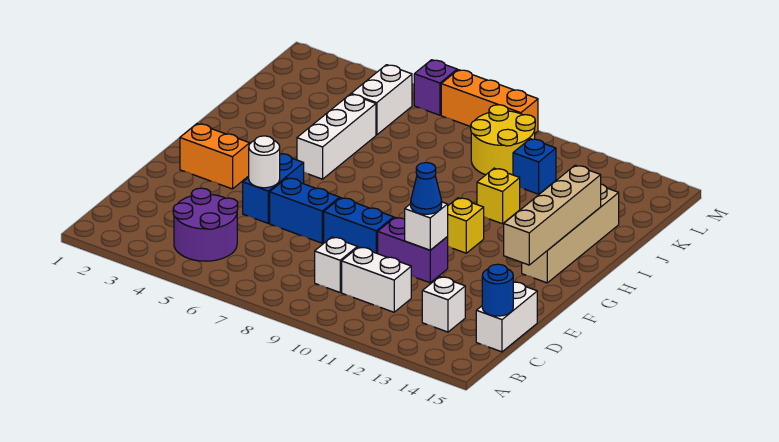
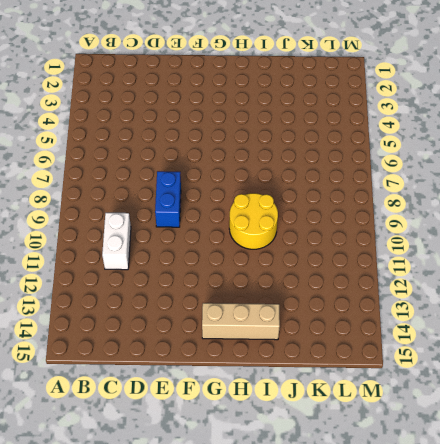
tan brick G14:I14 level 1 -> tan brick G14:J14 level 1
yellow round brick H9:I10 level 1 -> yellow round brick K9:L10 level 1
none -> purple round brick B4:C5 level 1
none -> white brick C9 level 1
none -> white brick C13 level 1

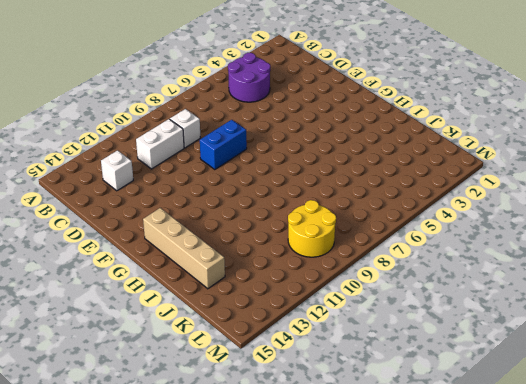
none -> white brick C15:D15 level 1
none -> blue brick E5:F5 level 1
none -> blue brick E6:E7 level 1

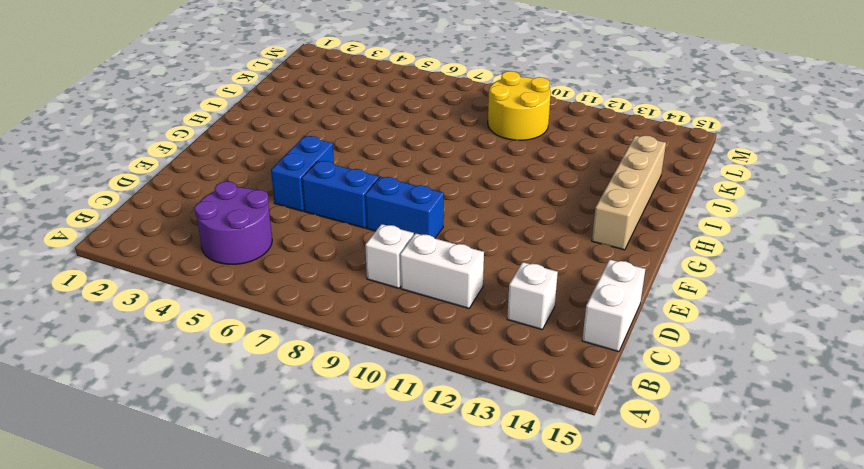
none -> purple brick E10:E11 level 1
none -> orange brick F2:F3 level 1
none -> yellow brick G11 level 1

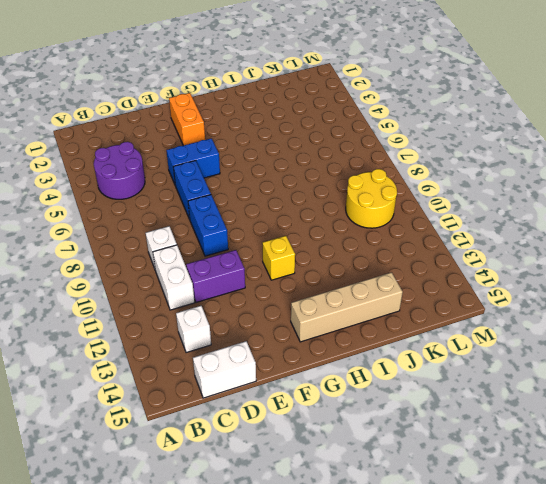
purple brick D11:E11 level 1 -> purple brick E10:E11 level 1
none -> white brick H5:J5 level 1
none -> yellow brick I11 level 1
none -> white brick K5:L5 level 1

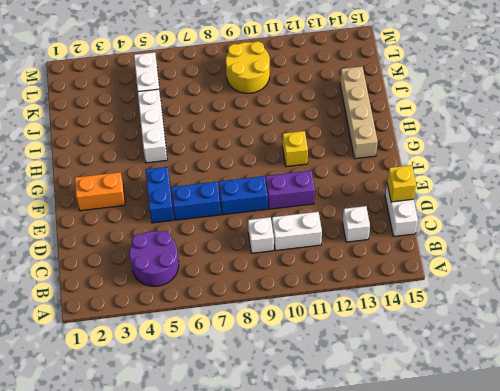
yellow brick D15 level 2 -> yellow brick I11 level 1
none -> blue brick K11 level 1
none -> purple brick M6 level 1
none -> orange brick M7:M9 level 1

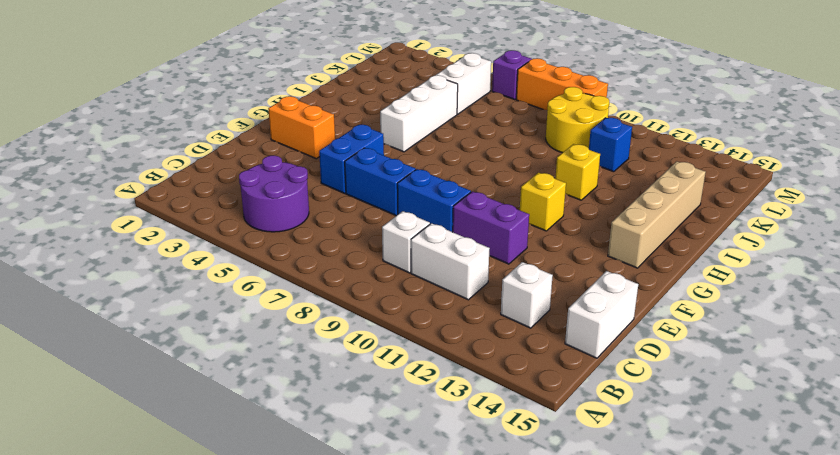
none -> blue round brick C15 level 2
none -> white round brick E5 level 2
none -> white brick E11 level 2

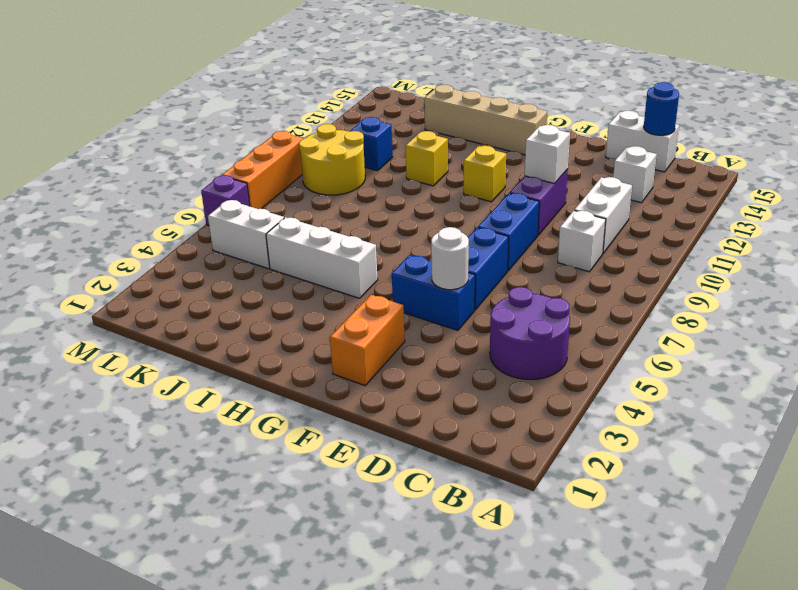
none -> tan brick F14:I14 level 2
none -> blue cone E11 level 3

